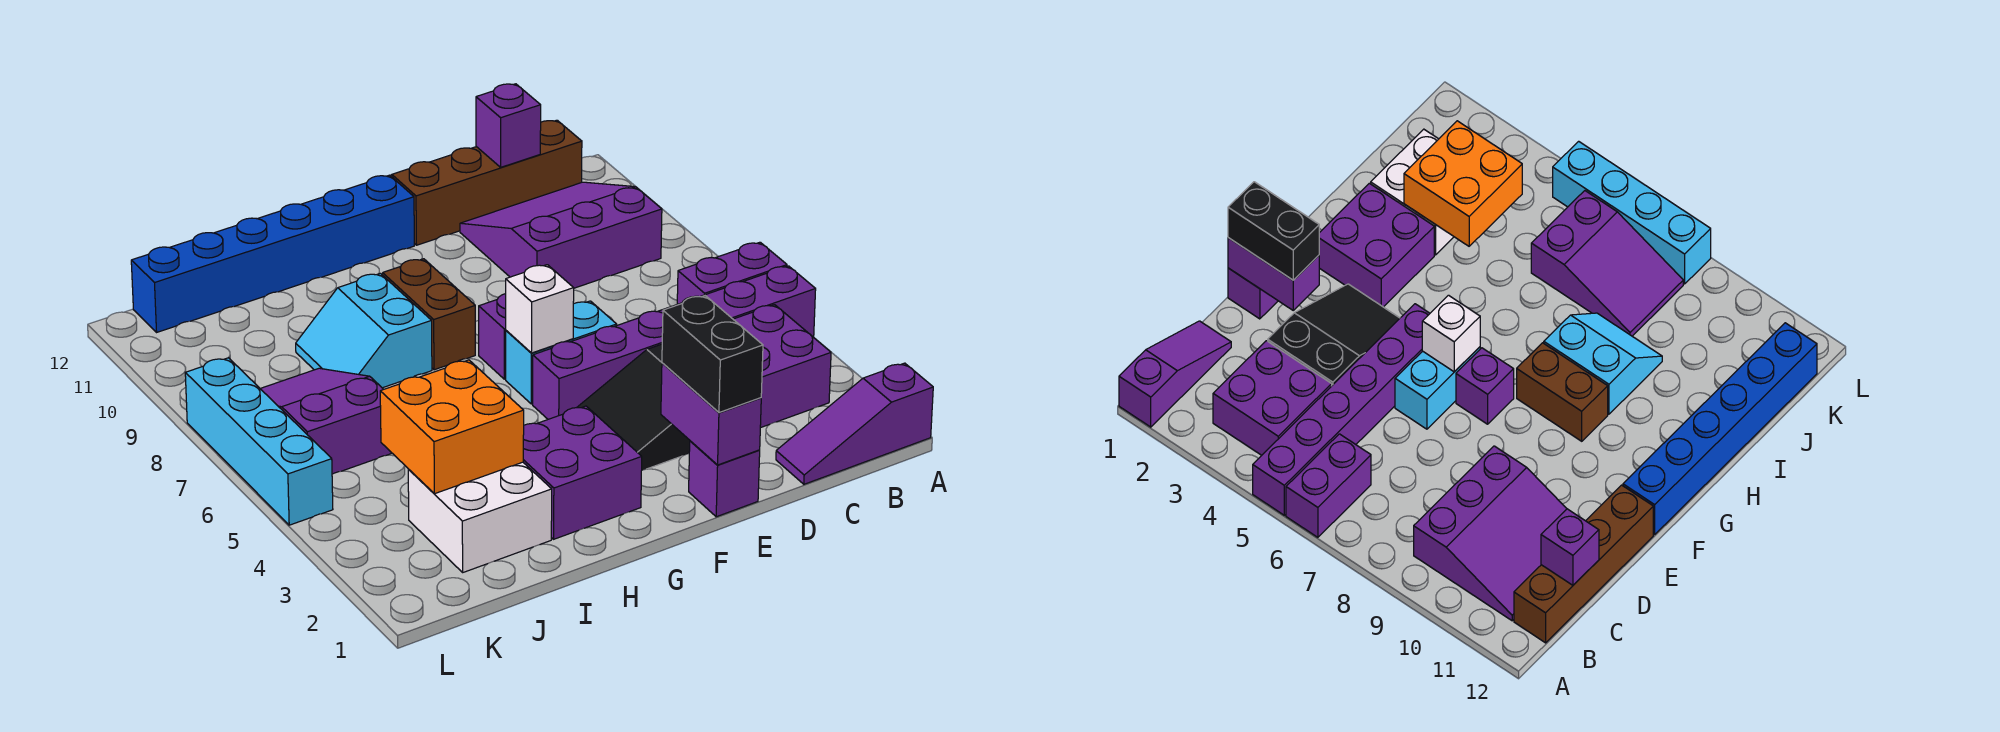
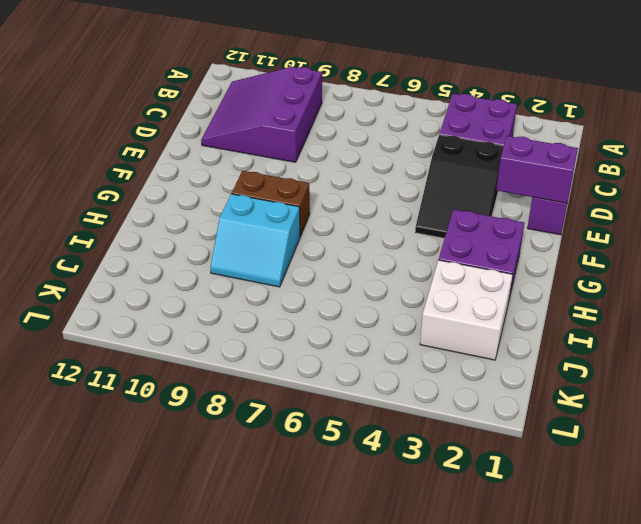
none -> purple slope A1:C1 level 1 top A
none -> purple brick A5:F5 level 1
none -> purple brick A6:B6 level 1

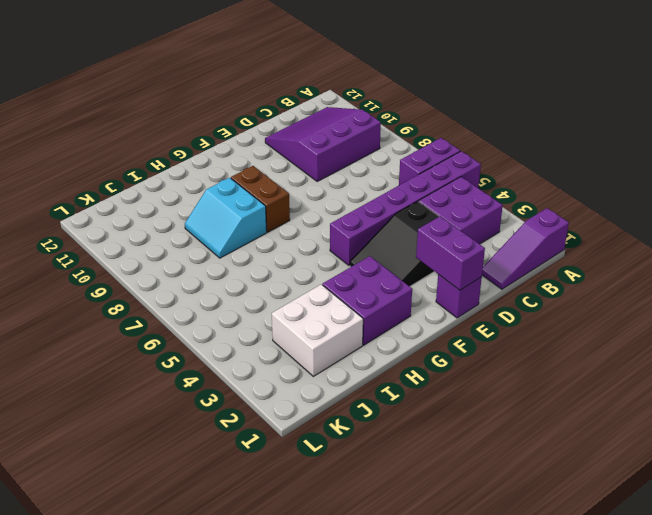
none -> brown brick B12:E12 level 1
none -> cyan brick E6:F6 level 1
none -> purple brick F7 level 1

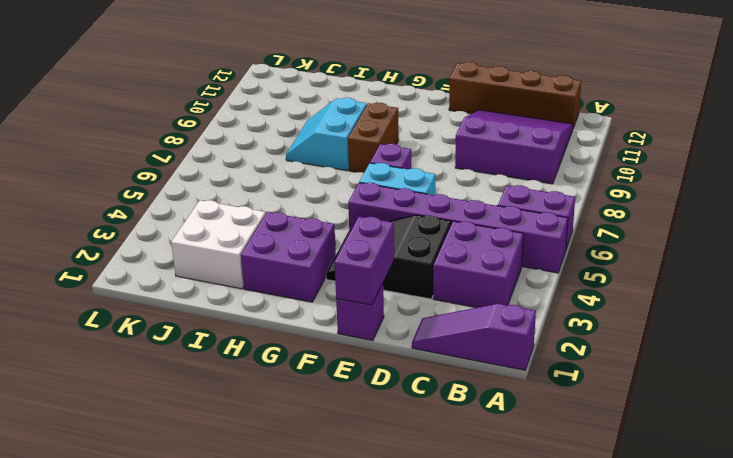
none -> blue brick F12:K12 level 1
none -> purple slope J6:K8 level 1 top 6
none -> cyan brick L5:L8 level 1

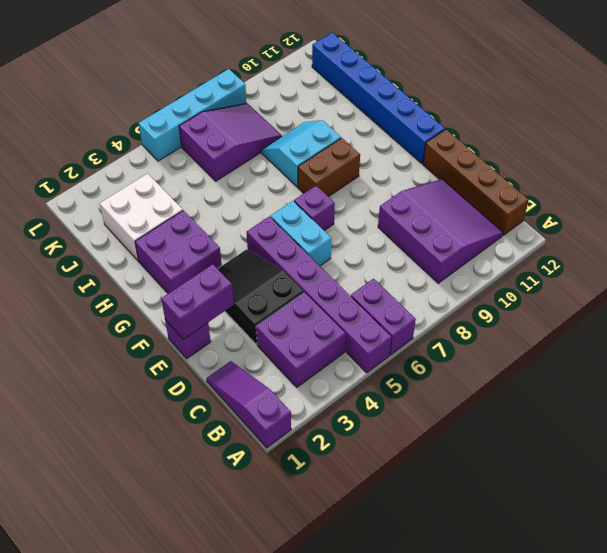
none -> purple brick C12 level 2
none -> white brick F6 level 2
none -> orange brick I3:J4 level 2

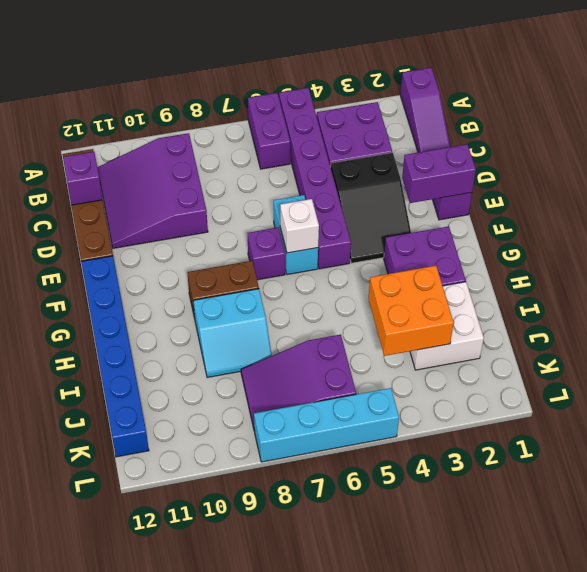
none -> black brick E1:E2 level 3

